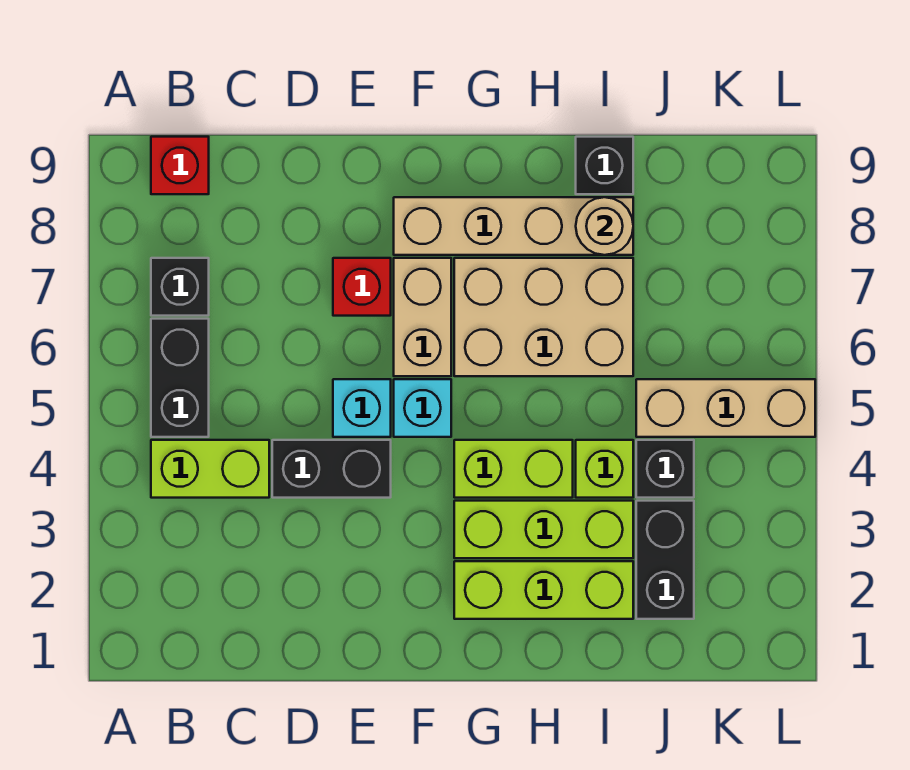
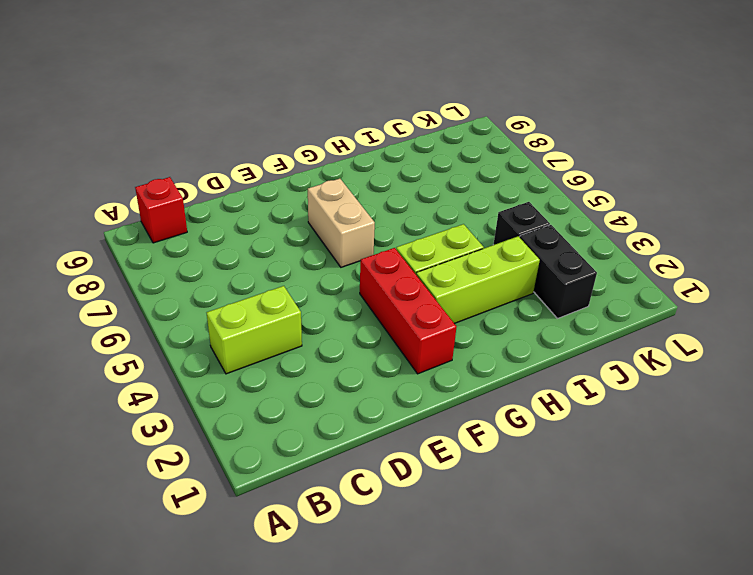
red brick F2:F4 level 1 -> none
none -> black brick B5:B6 level 1
none -> black brick B7 level 1
none -> black brick D4:E4 level 1

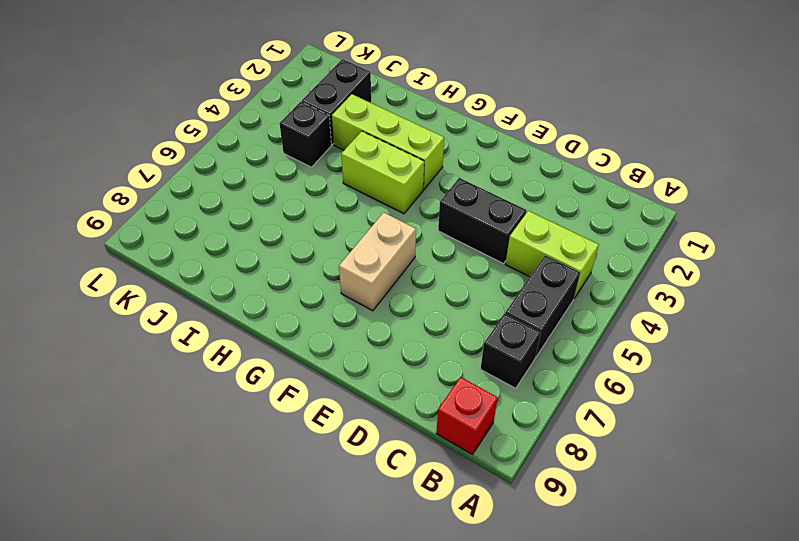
none -> cyan brick E5 level 1
none -> red brick E7 level 1
none -> cyan brick F5 level 1

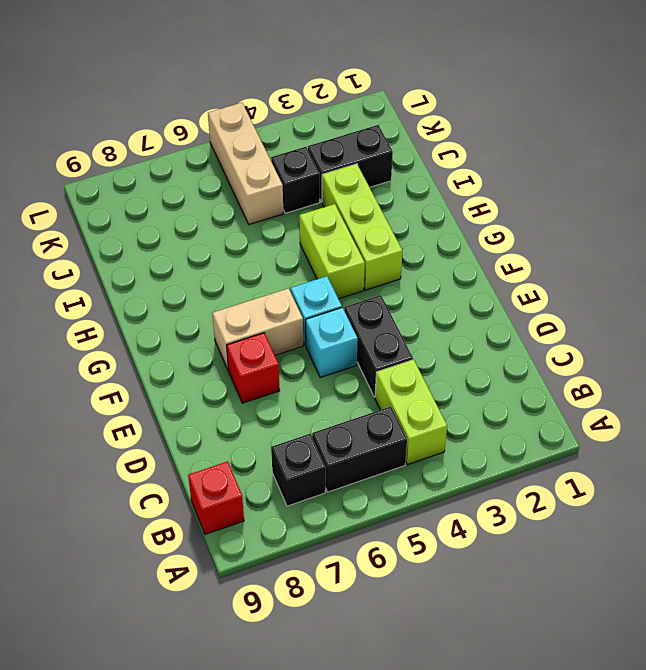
none -> tan brick F8:I8 level 1
none -> lime brick G2:I2 level 1
none -> tan brick G6:I7 level 1

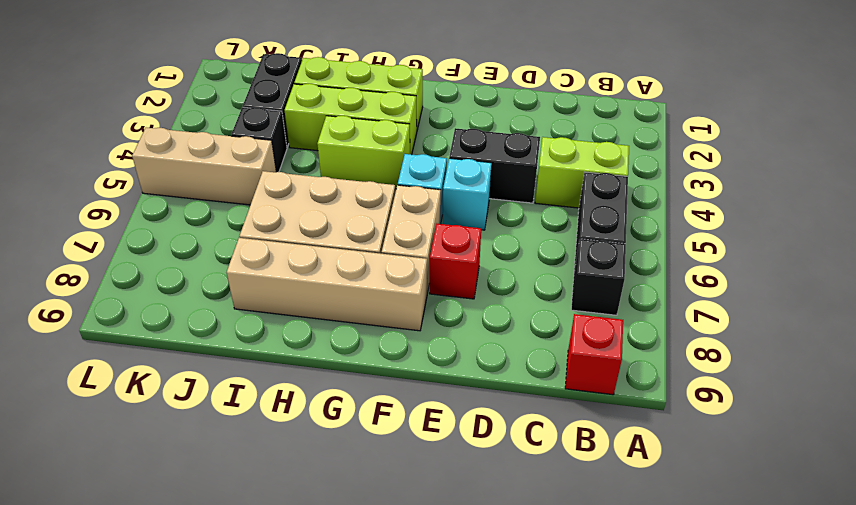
none -> lime brick I4 level 1
none -> black brick I9 level 1
none -> tan round brick I8 level 2

